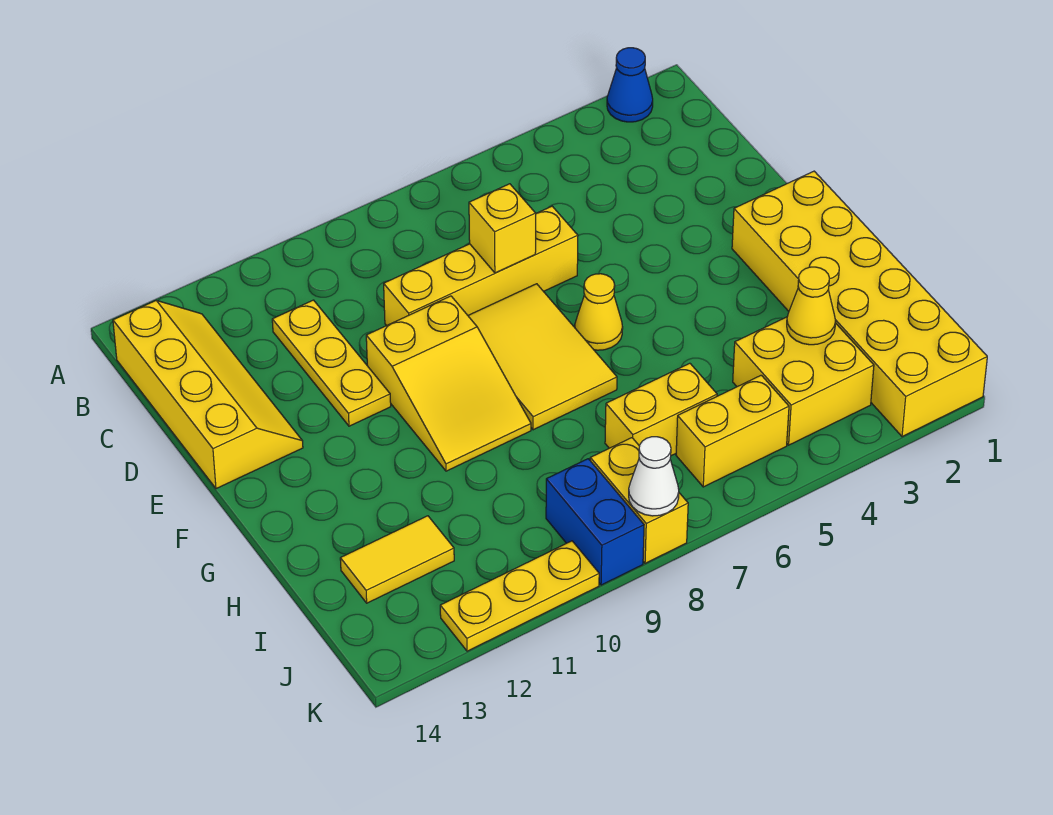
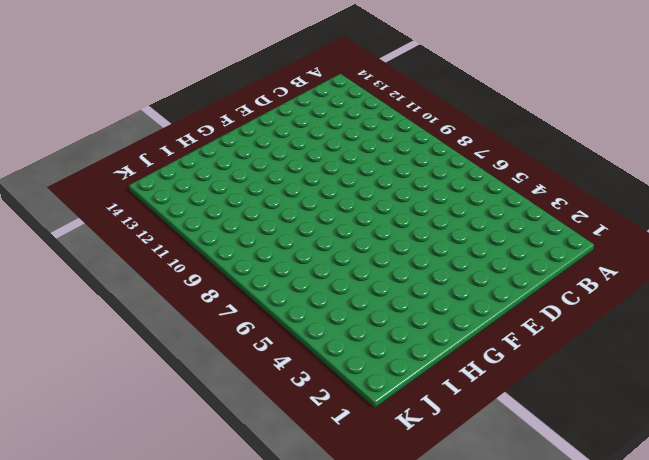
none -> blue cone A2 level 1
none -> yellow slope B13:E14 level 1 top 14
none -> yellow plate C11:E11 level 1

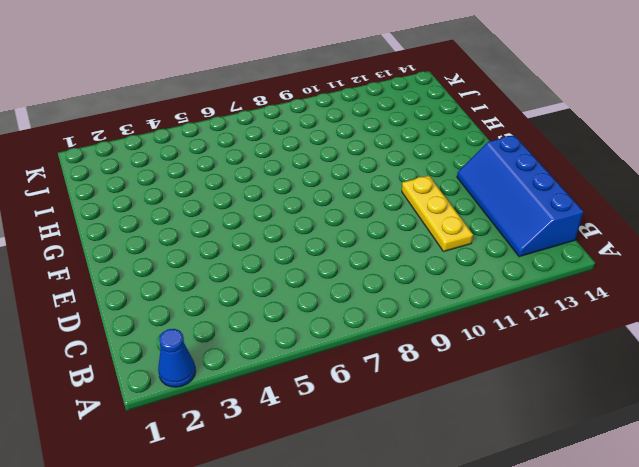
blue slope B13:E14 level 1 top 14 -> yellow slope B13:E14 level 1 top 14
none -> yellow brick D6:D9 level 1
none -> yellow tile E7:G8 level 1
none -> yellow slope E9:G10 level 1 top E

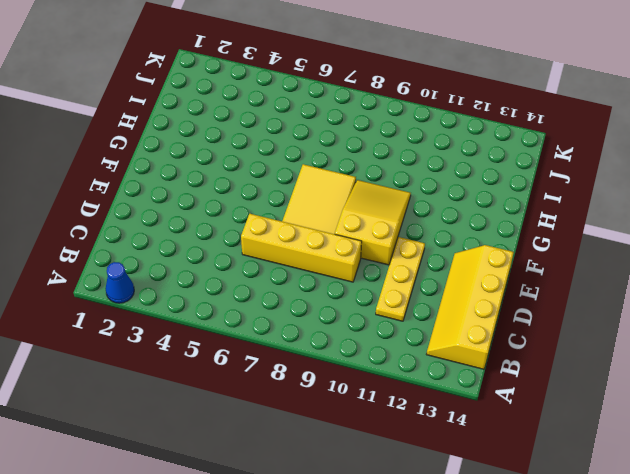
none -> yellow brick F1:K2 level 1
none -> yellow cone F6 level 1
none -> yellow brick I3:J4 level 1

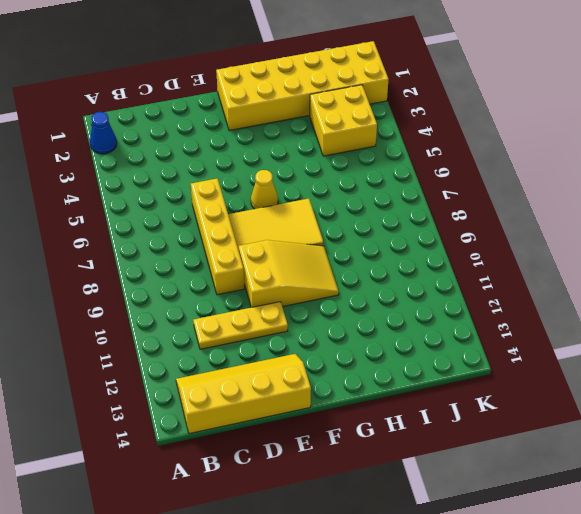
none -> yellow brick I6:I7 level 1
none -> yellow tile I12:I13 level 1
none -> yellow brick J5:J6 level 1

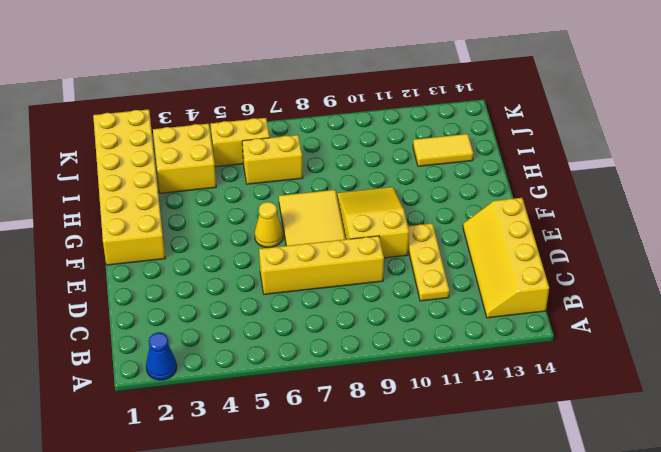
none -> yellow brick J8:K8 level 1
none -> blue brick J9:K9 level 1
none -> yellow plate K10:K12 level 1

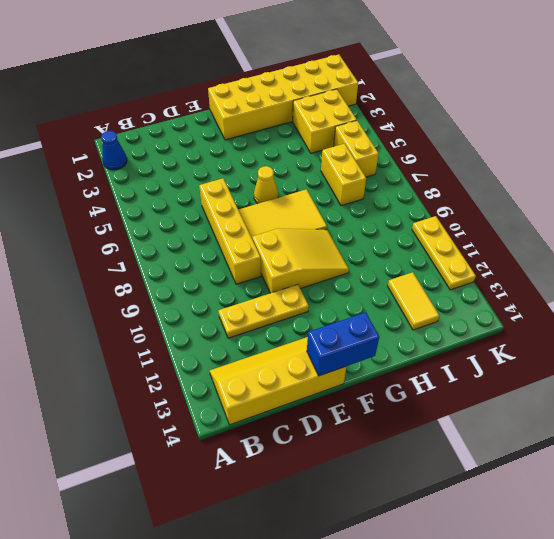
blue brick E14:F14 level 2 -> blue brick J9:K9 level 1
none -> yellow brick J8:K8 level 1
none -> yellow brick D7 level 2
none -> yellow cone I3 level 2

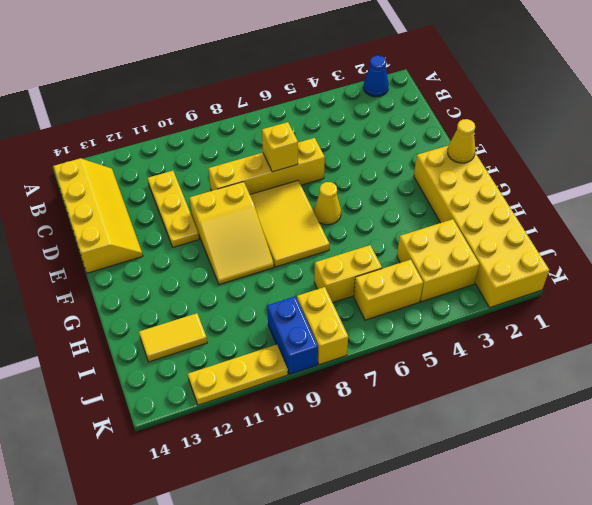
yellow cone F1 level 2 -> yellow cone I3 level 2
none -> white cone K8 level 2

